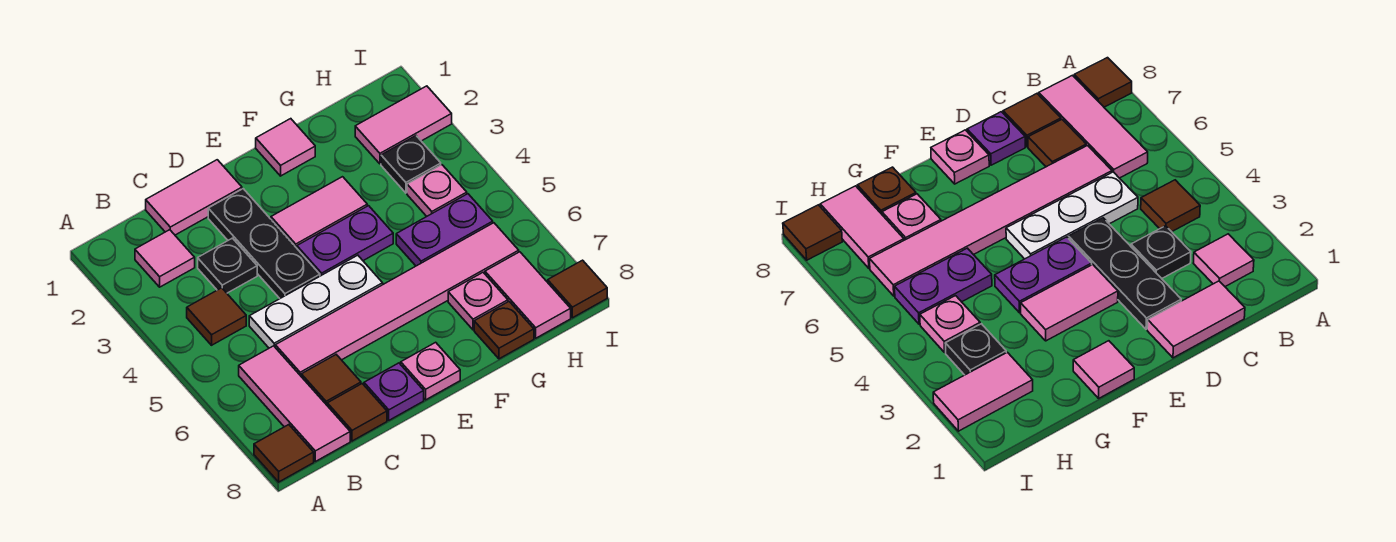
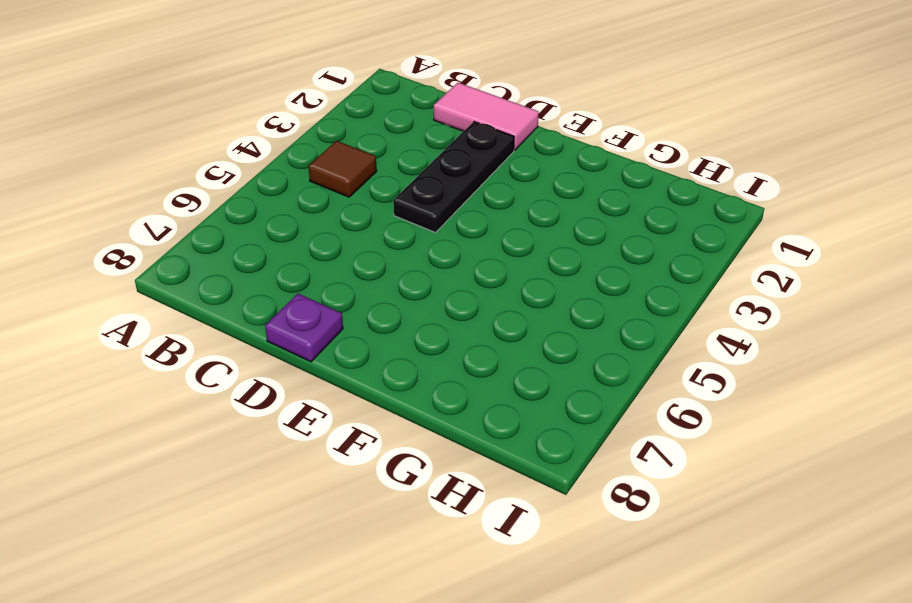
none -> brown tile A8 level 1
none -> pink tile B2 level 1
none -> pink tile B6:B8 level 1

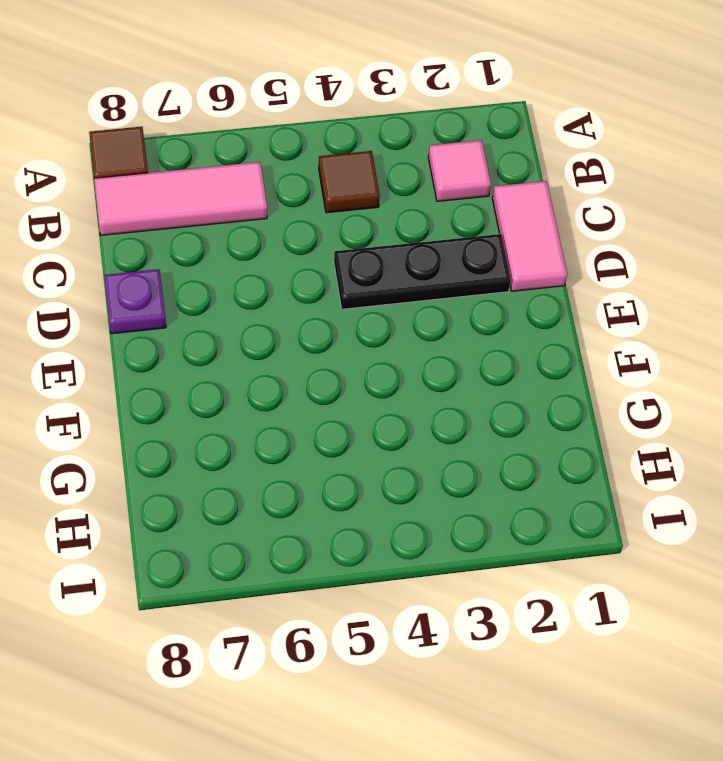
none -> black plate C3 level 1
none -> white plate C5:E5 level 1
none -> pink tile C6:H6 level 1

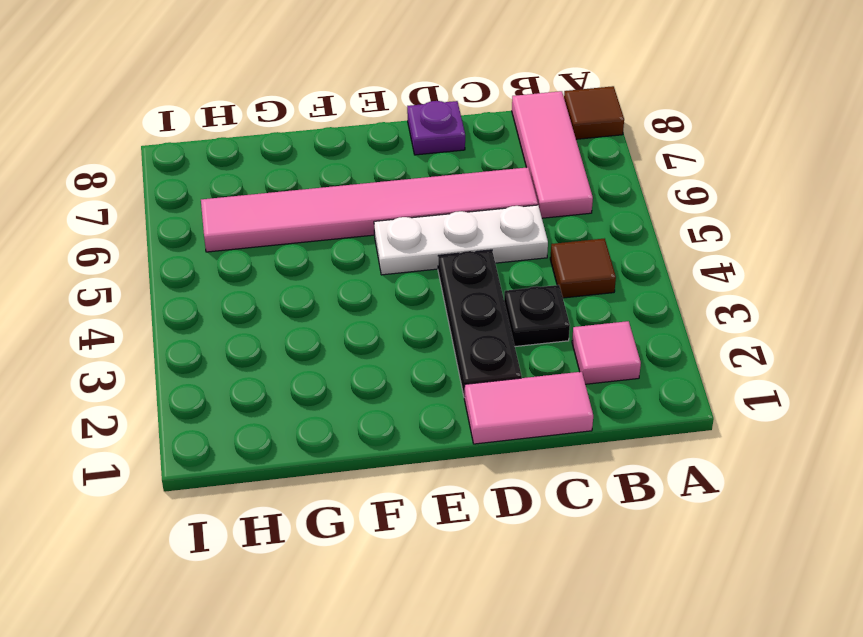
none -> brown tile C7 level 1
none -> brown tile C8 level 1
none -> pink tile E3:F3 level 1

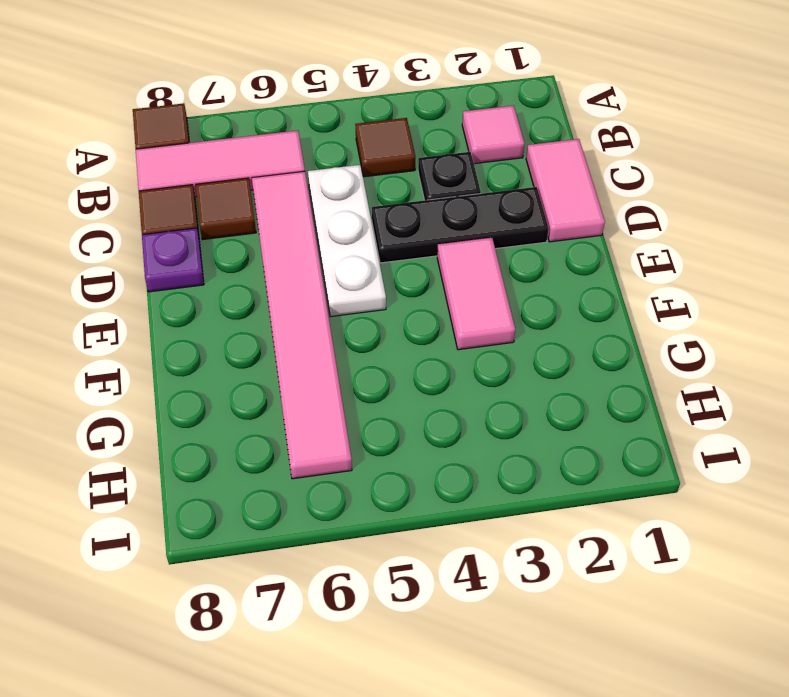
none -> purple plate E4:F4 level 1
none -> pink plate E8 level 1
none -> pink tile F1 level 1

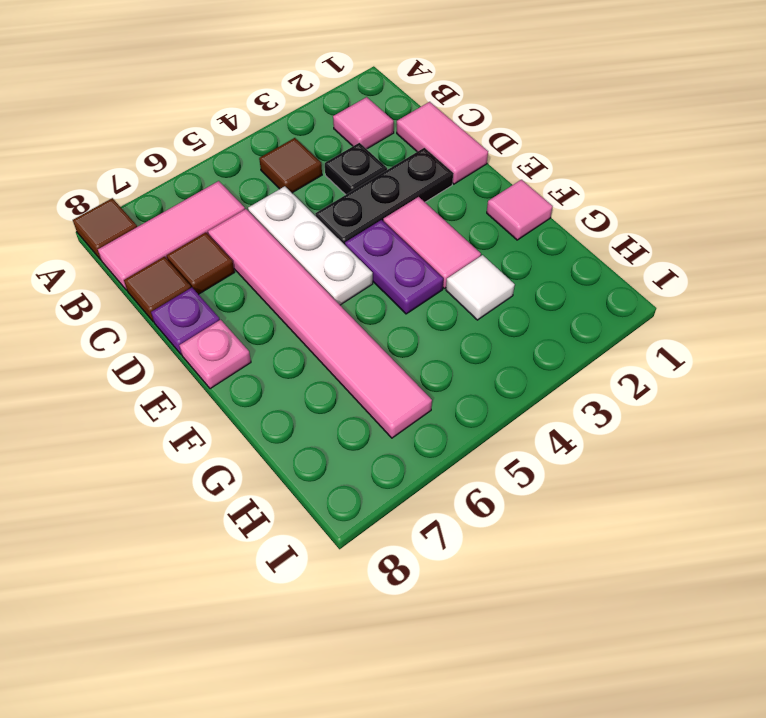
white tile G3 level 1 -> none
none -> purple plate G5:H5 level 1
none -> pink plate G7 level 1
none -> brown plate G8 level 1

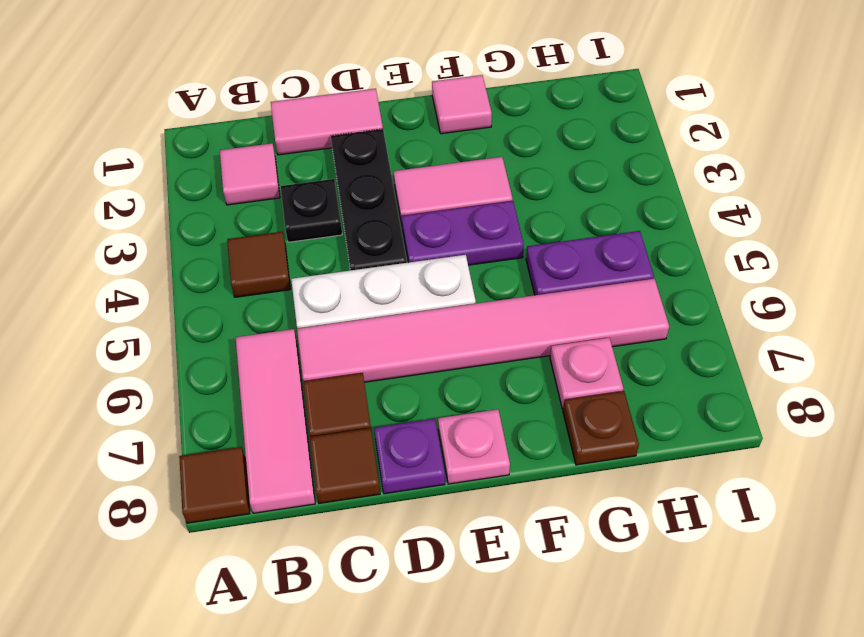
none -> pink tile H2:I2 level 1
none -> black plate H3 level 1
none -> pink plate H4 level 1

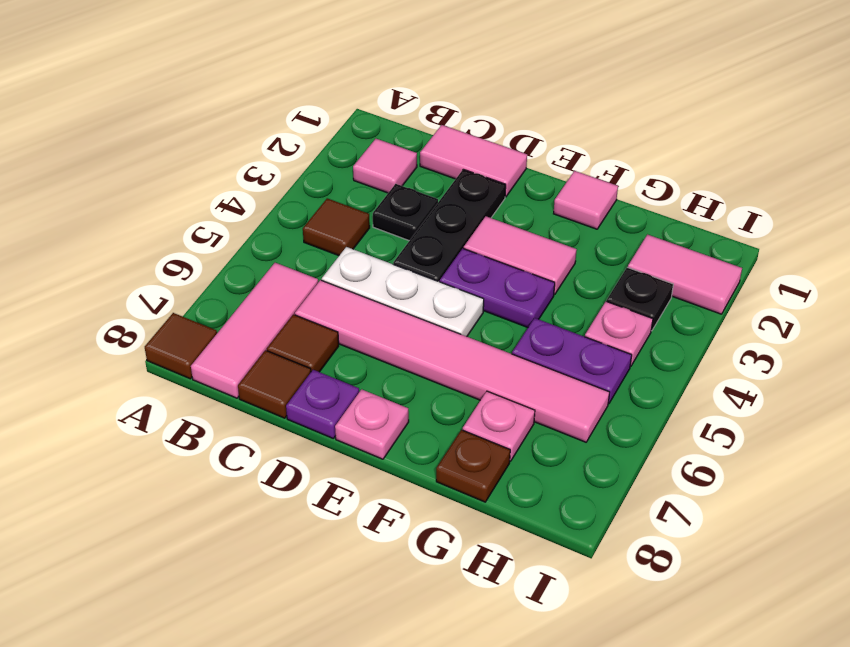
none -> pink tile H7:H8 level 1
none -> brown tile I8 level 1

